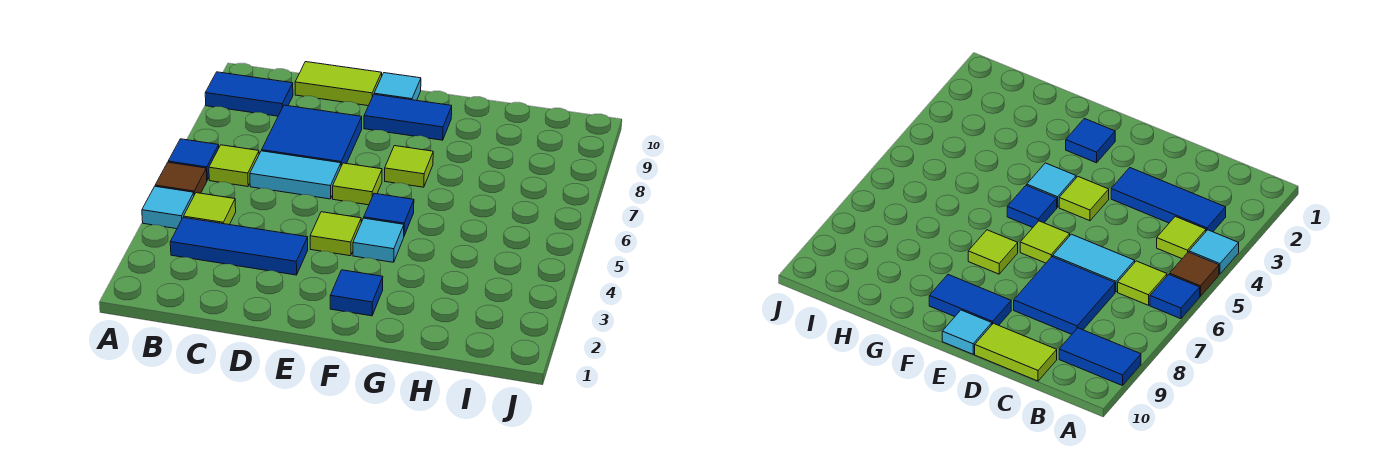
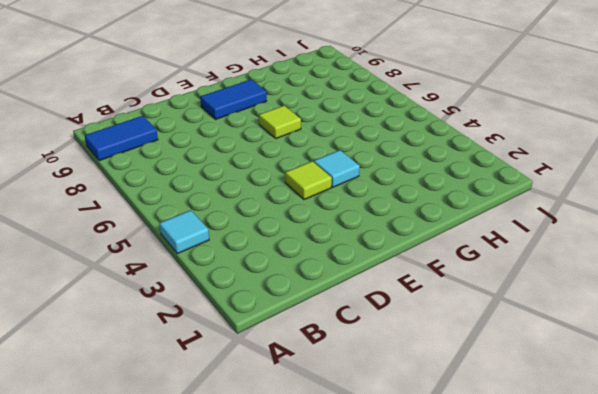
none -> brown tile A5 level 1
none -> blue tile A6 level 1
none -> blue tile B3:D3 level 1

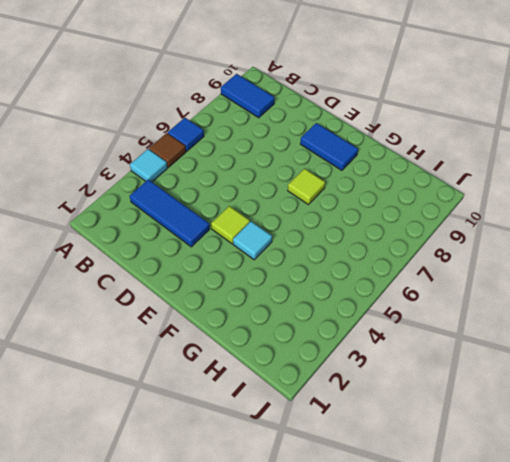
none -> lime tile B4 level 1
none -> lime tile B6 level 1
none -> cyan tile C6:D6 level 1

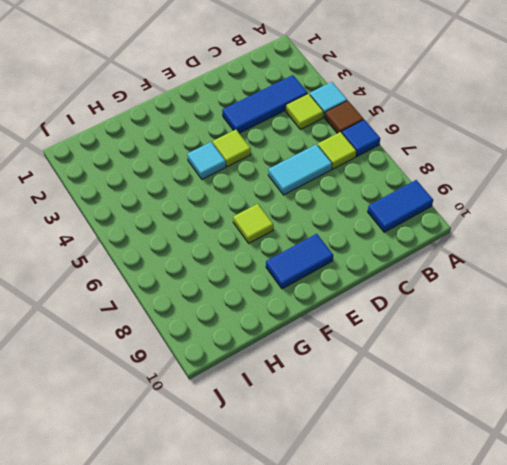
none -> blue tile C7:D8 level 1
none -> lime tile C10:D10 level 1
none -> lime tile E6 level 1

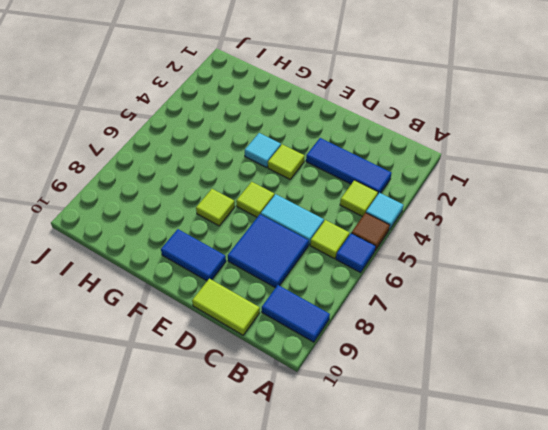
none -> cyan tile E10 level 1
none -> blue tile F2 level 1
none -> blue tile F5 level 1

